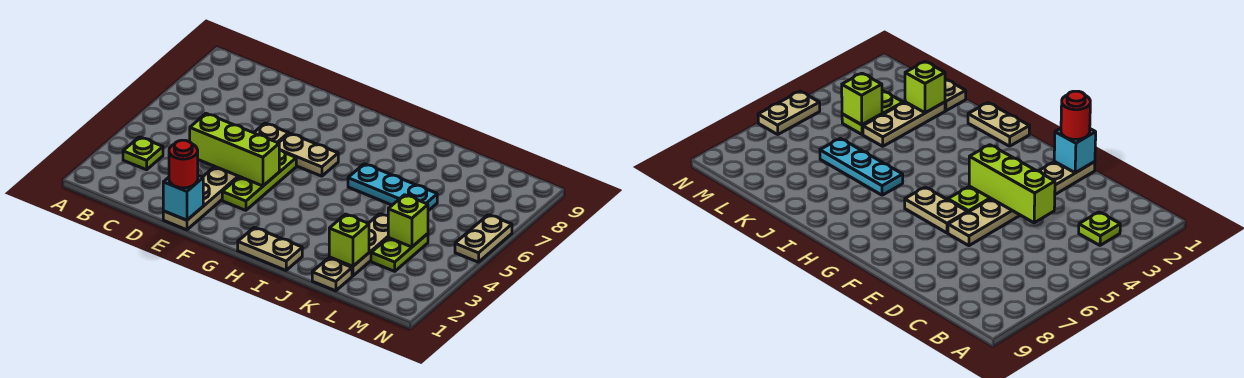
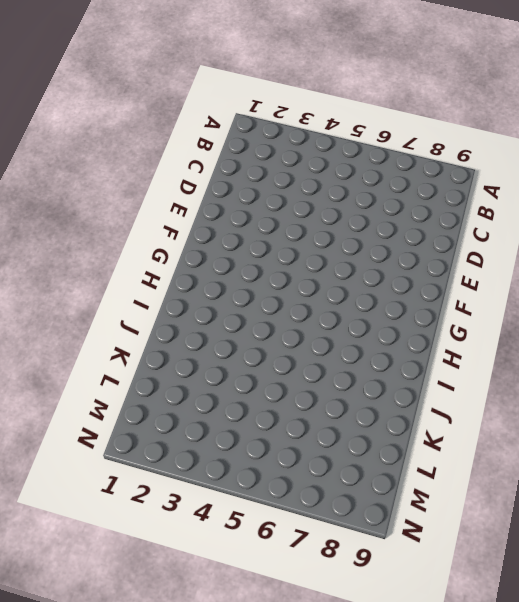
none -> lime plate B3 level 1
none -> tan plate E1:E6 level 1
none -> lime plate F3:F5 level 1

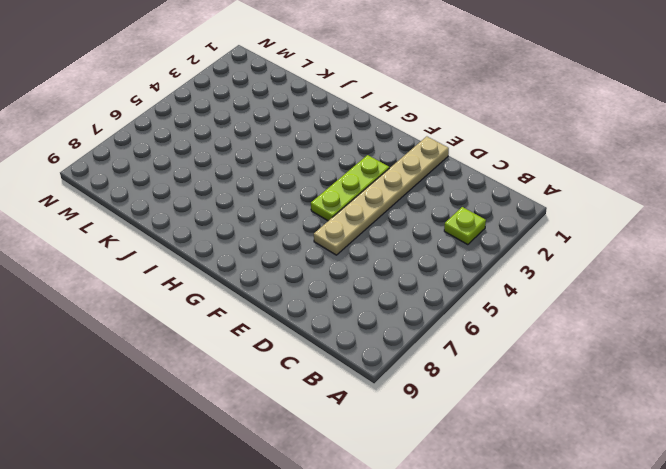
none -> tan plate F6:G6 level 1
none -> tan plate H1:I1 level 1
none -> cyan plate I6:K6 level 1

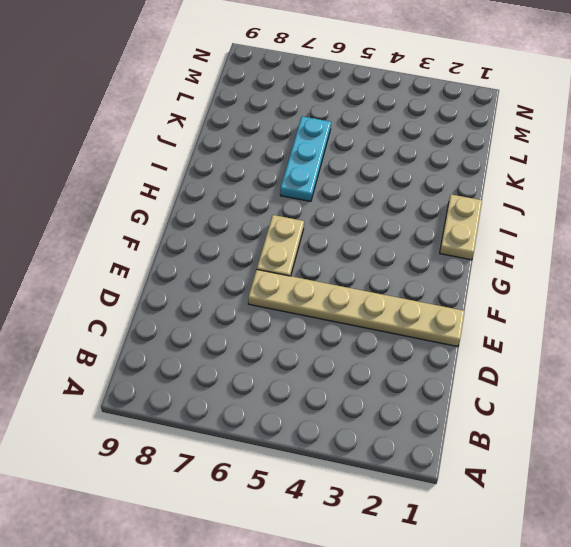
none -> lime plate B3 level 1
none -> lime plate F3:F5 level 1
none -> tan plate K1 level 1

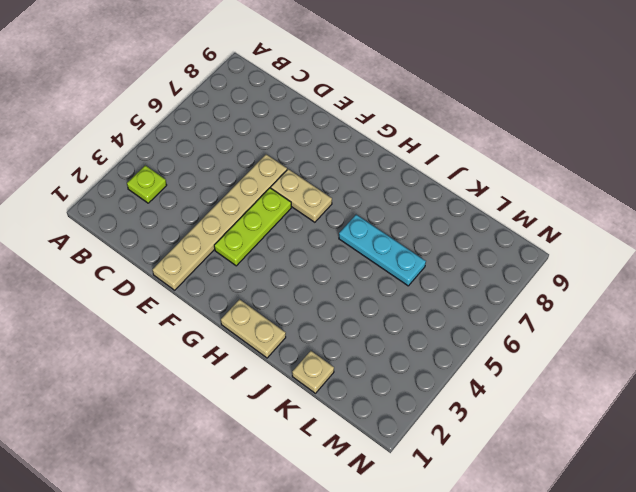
none -> tan plate K2:K4 level 1
none -> lime plate L3:L4 level 1
none -> tan plate N5:N6 level 1

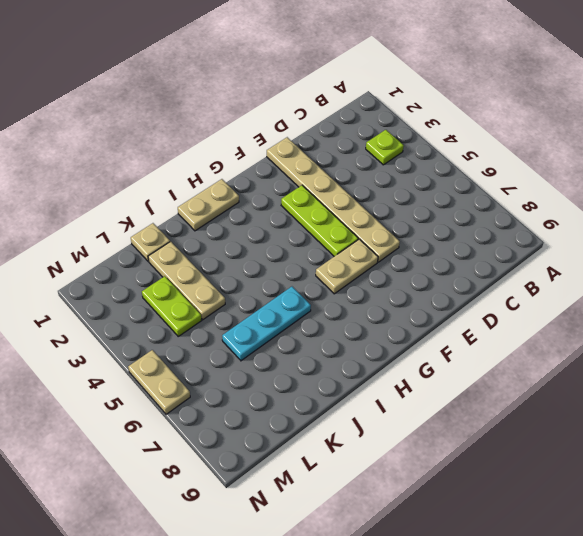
none -> lime brick D4:F4 level 2
none -> cyan brick E1 level 2
none -> lime brick K2 level 2

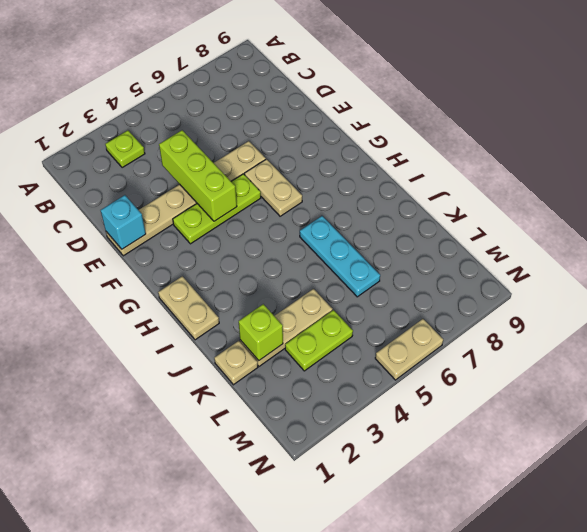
none -> lime brick L4 level 2
none -> red round brick E1 level 3

